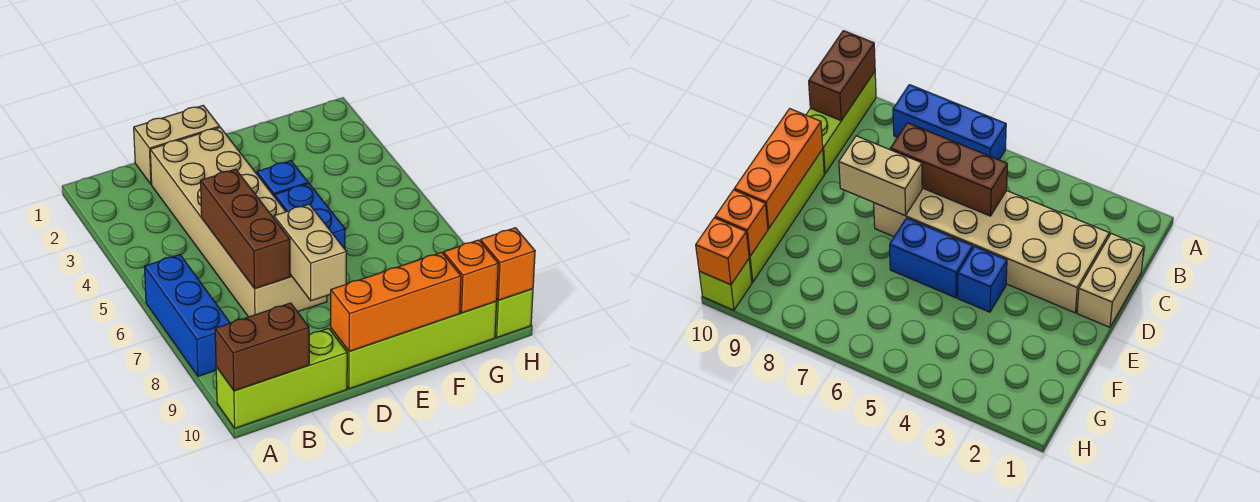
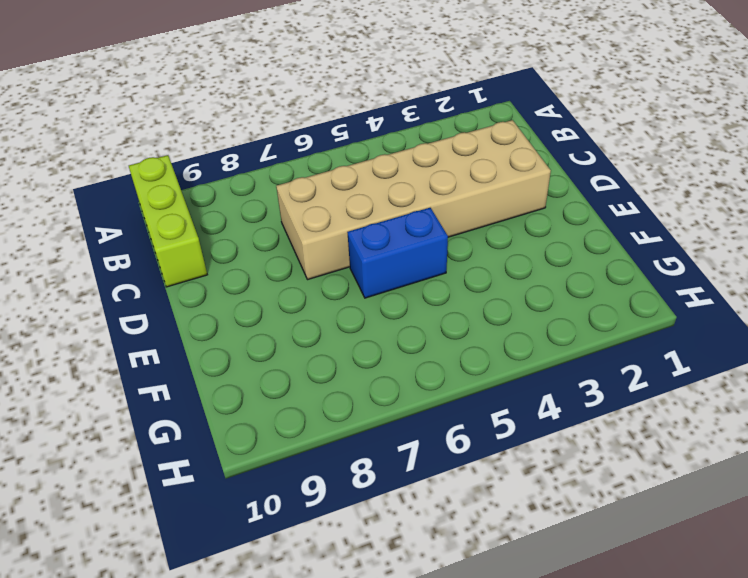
none -> blue brick A6:A8 level 1
none -> tan brick C1:D1 level 1
none -> lime brick D10:G10 level 1

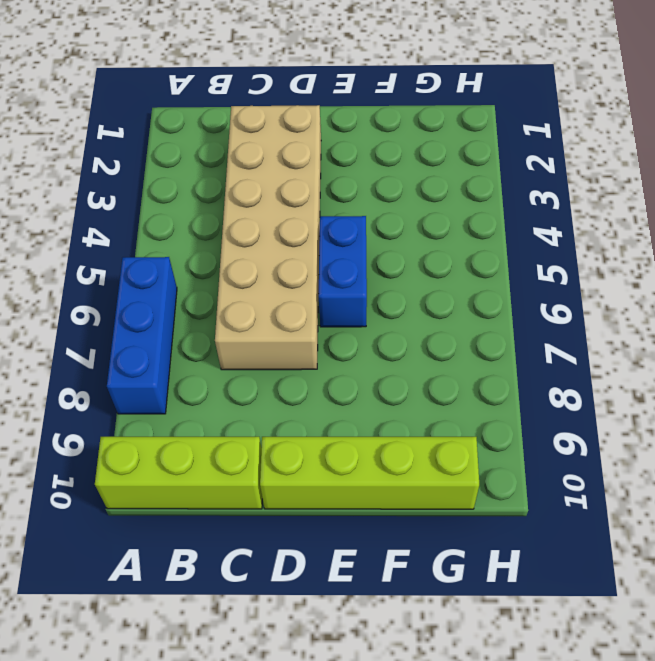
none -> tan brick C1:D1 level 1
none -> blue brick E4 level 1
none -> lime brick H10 level 1

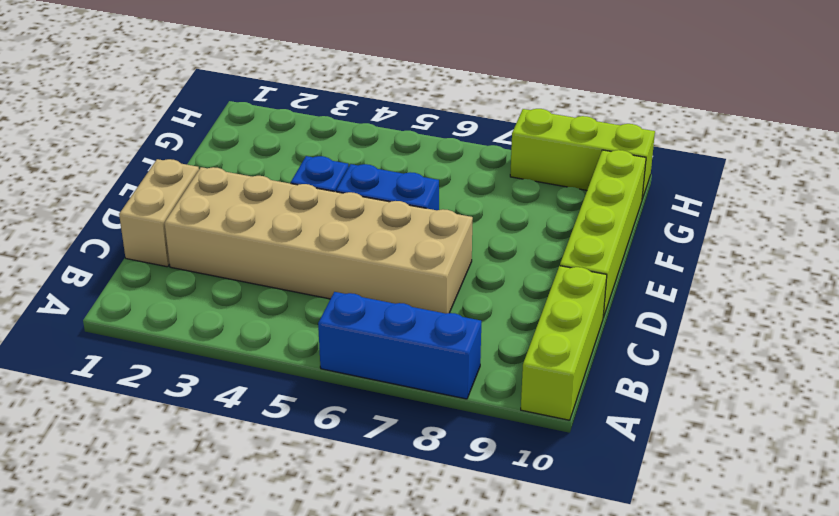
lime brick H8:H10 level 1 -> lime brick H10 level 1
none -> brown brick A10:B10 level 2
none -> brown brick C5:C7 level 2
none -> tan brick D7:D8 level 2

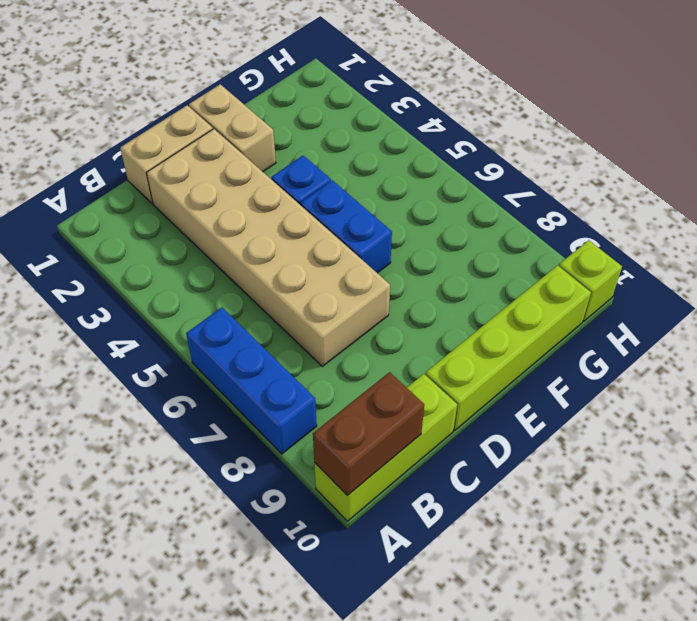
tan brick E1:E2 level 1 -> tan brick D7:D8 level 2
none -> brown brick C5:C7 level 2
none -> orange brick D10:F10 level 2
none -> orange brick G10 level 2

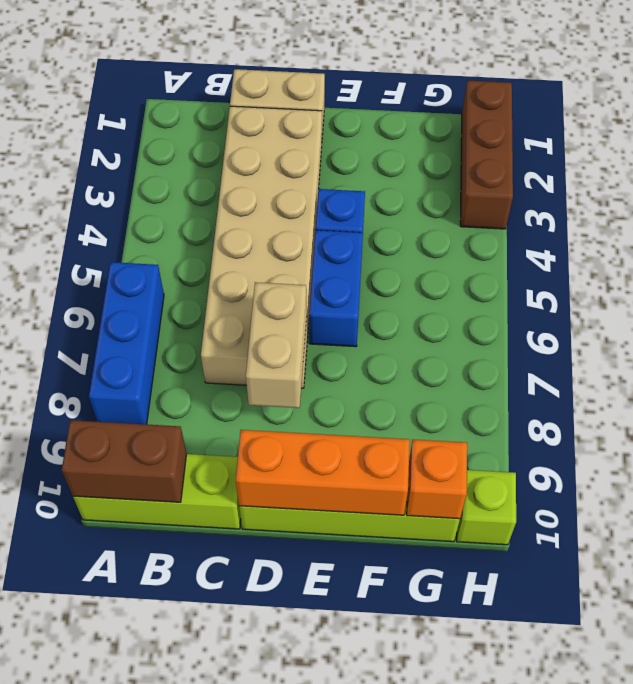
brown brick H1:H3 level 1 -> brown brick C5:C7 level 2
none -> orange brick H10 level 2

